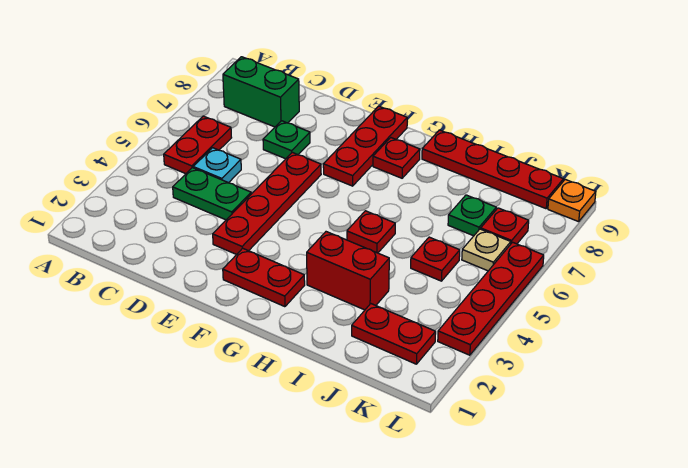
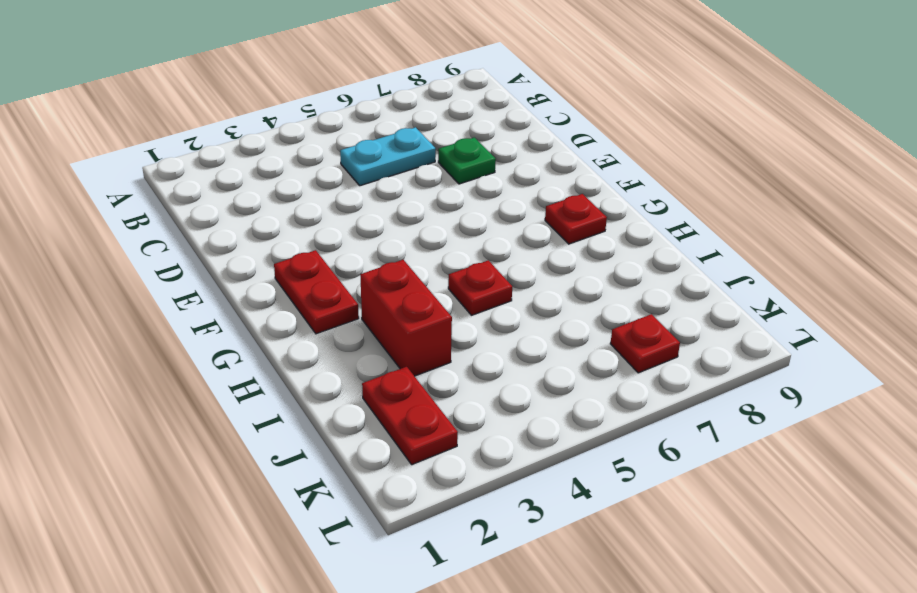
cyan plate C5:C6 level 1 -> cyan plate C5 level 1
none -> red plate B5:B6 level 1
none -> green brick B8:C8 level 1
none -> green plate C4:D4 level 1

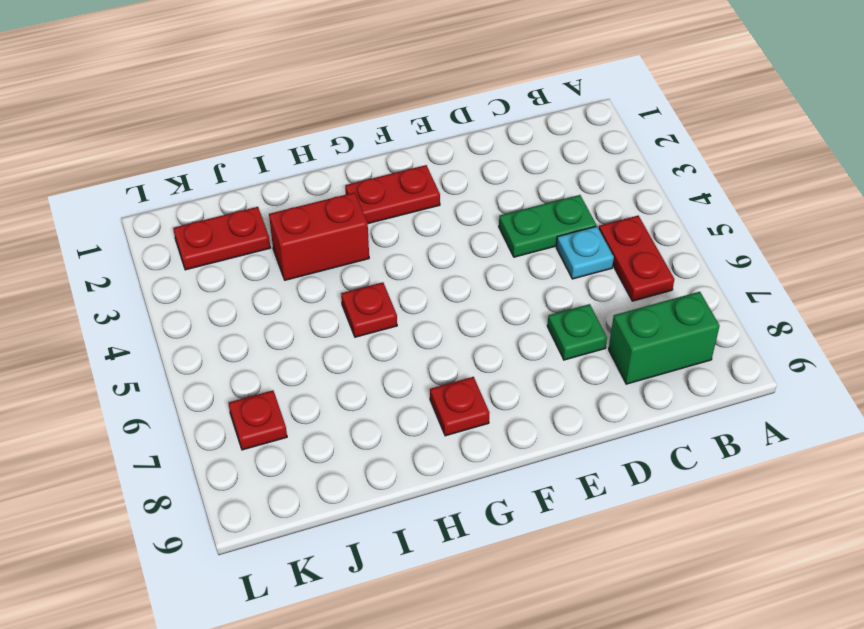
none -> red plate E3:E6 level 1
none -> red plate F7:F9 level 1
none -> red plate H9:K9 level 1

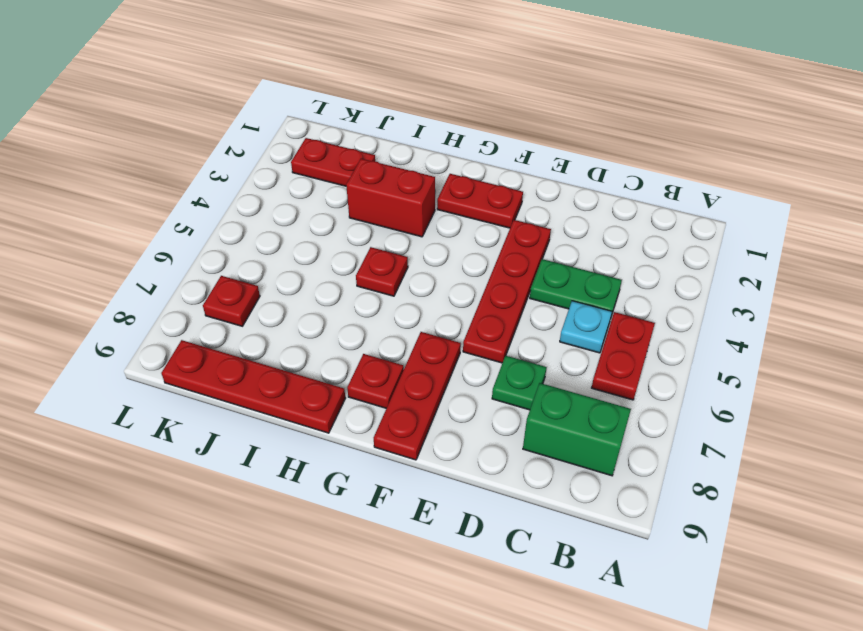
none -> red plate J5 level 1
none -> green plate J7 level 1
none -> tan plate K6 level 1

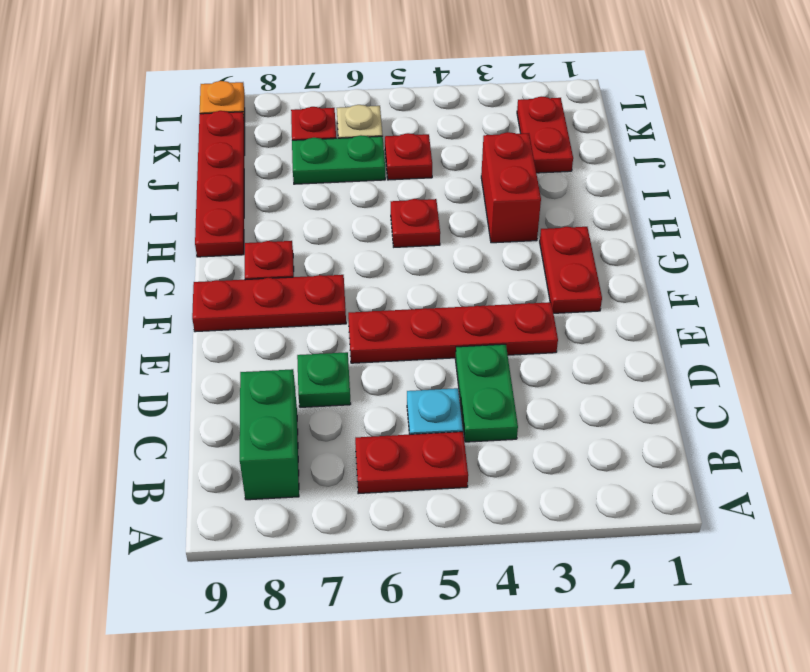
green plate J6:J7 level 1 -> green plate J7 level 1
none -> red plate L3:L6 level 1

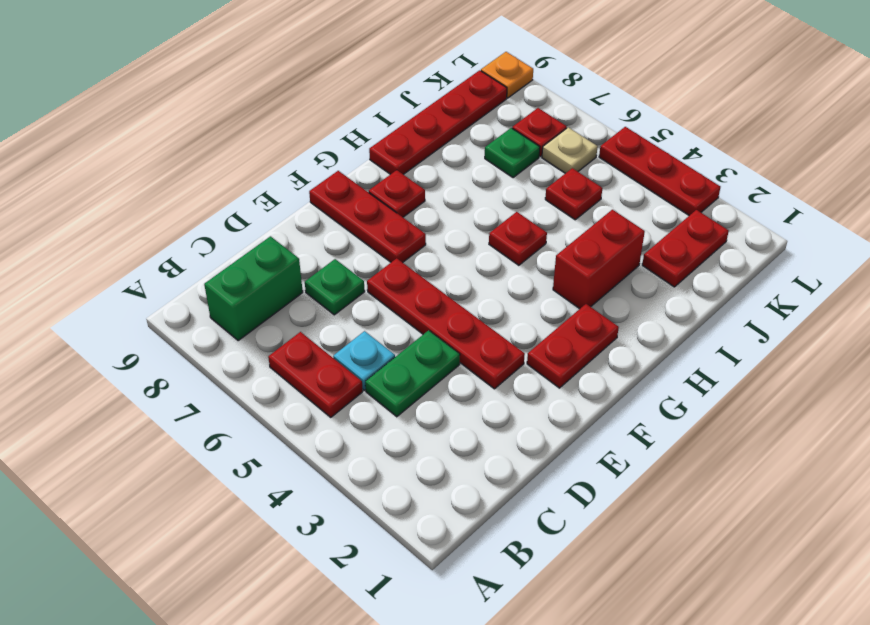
red plate L3:L5 level 1 -> red plate L3:L6 level 1

